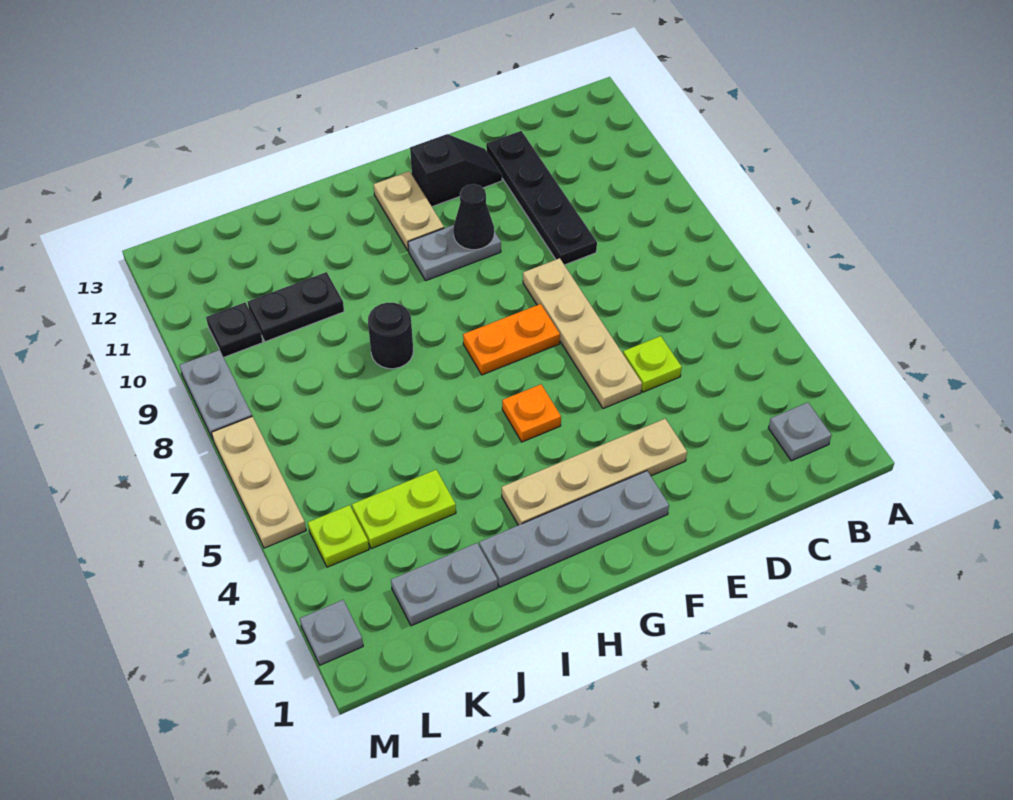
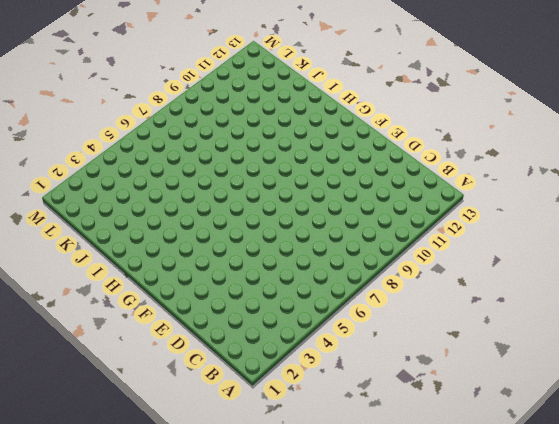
none -> grey plate B2 level 1
none -> lime plate D5 level 1
none -> black plate D9:D12 level 1

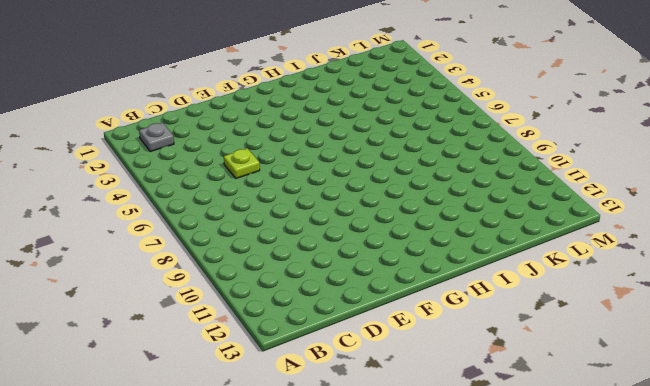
none -> black plate D9:D12 level 1
none -> tan plate E3:H3 level 1
none -> tan plate E5:E8 level 1

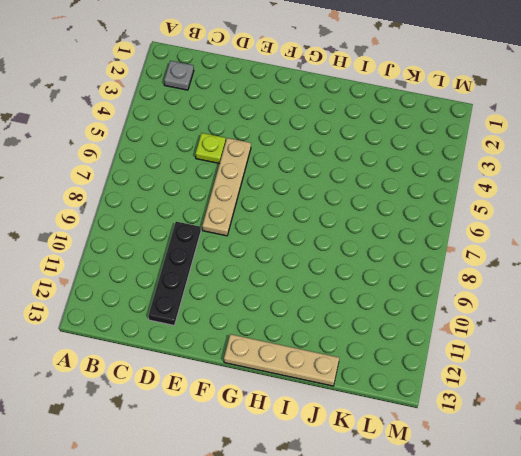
tan plate G13:J13 level 1 -> tan plate E3:H3 level 1
none -> black slope E12:F12 level 1 top F
none -> grey plate F2:I2 level 1
none -> orange plate F7:G7 level 1

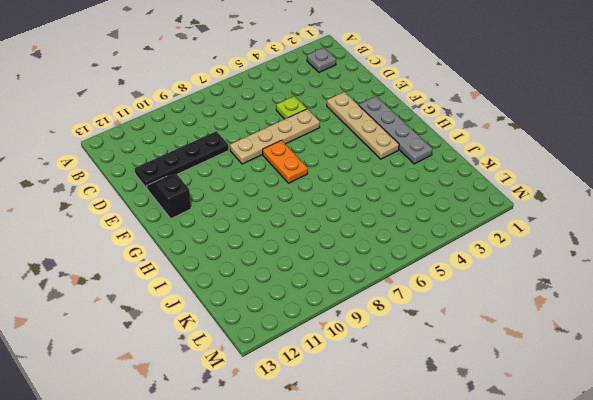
none -> grey plate F10:G10 level 1
none -> orange plate G5 level 1
none -> tan plate G11:G12 level 1

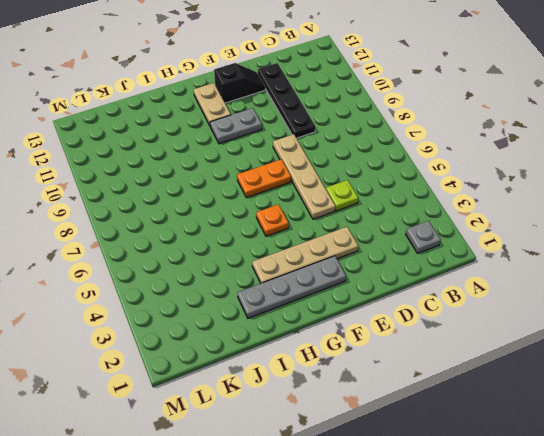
none -> black round brick I8 level 1
none -> grey plate J2:K2 level 1
none -> lime plate J4:K4 level 1

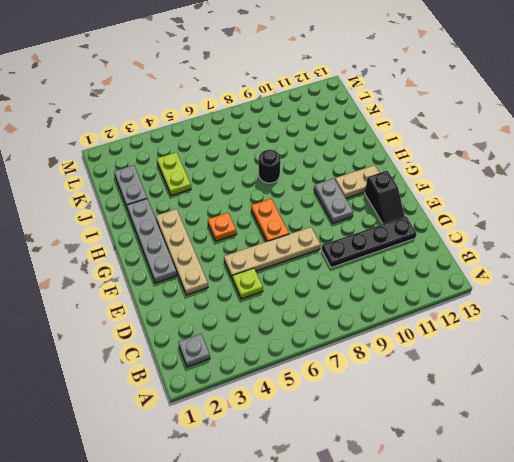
none -> black plate J10:K10 level 1
none -> lime plate L4 level 1
none -> black plate L10 level 1

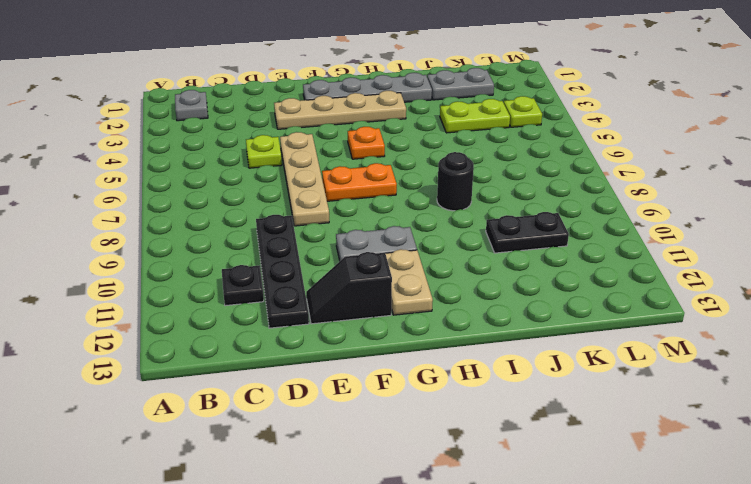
black plate C11 level 1 -> black plate L10 level 1
none -> grey plate M2 level 1
none -> tan plate M5:M7 level 1
none -> grey plate M8:M9 level 1

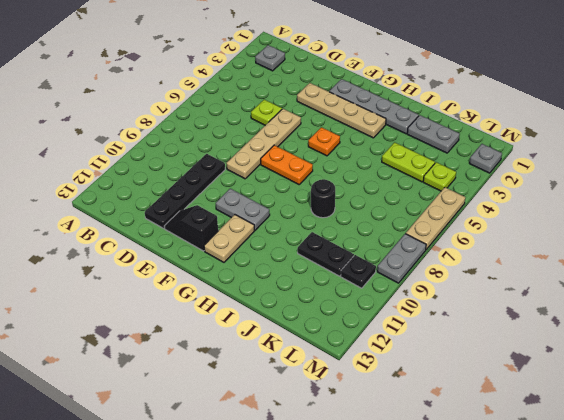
none -> black cone F10 level 2

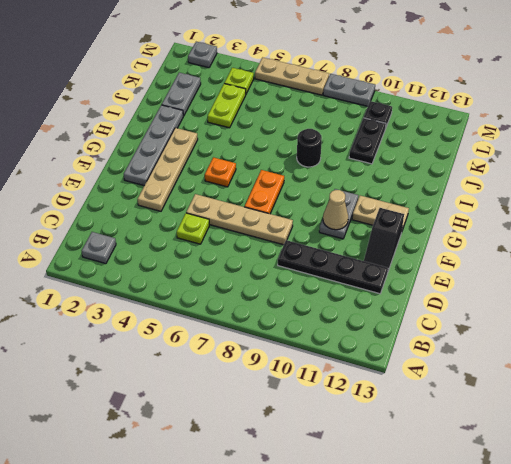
tan cone F10 level 2 -> black cone F10 level 2

